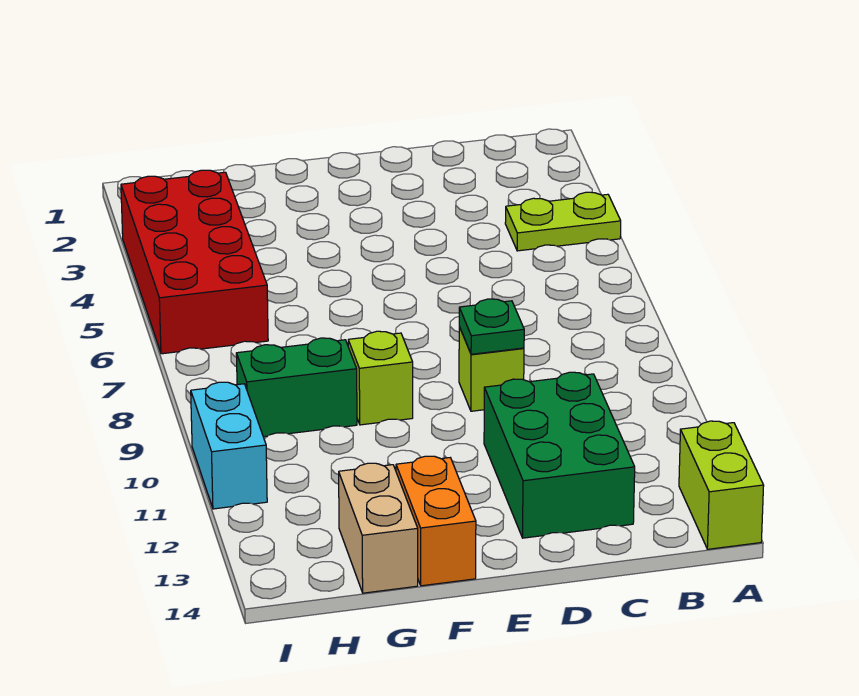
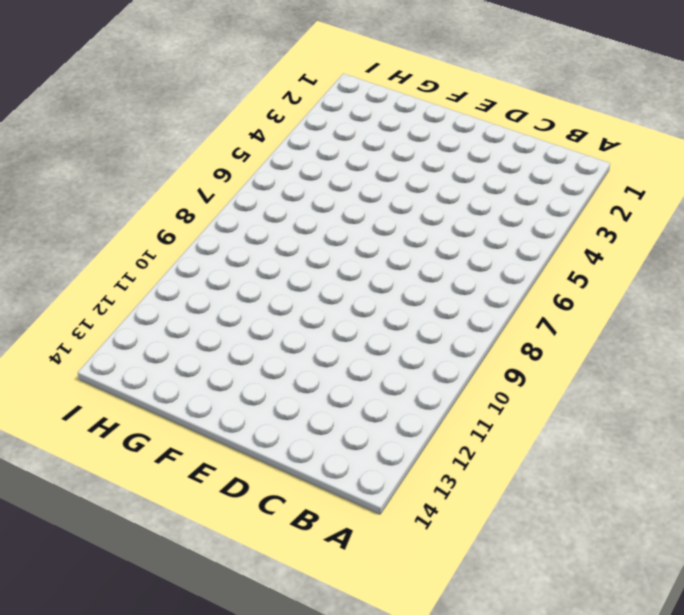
none -> lime plate A4:B4 level 1
none -> lime brick A13:A14 level 1

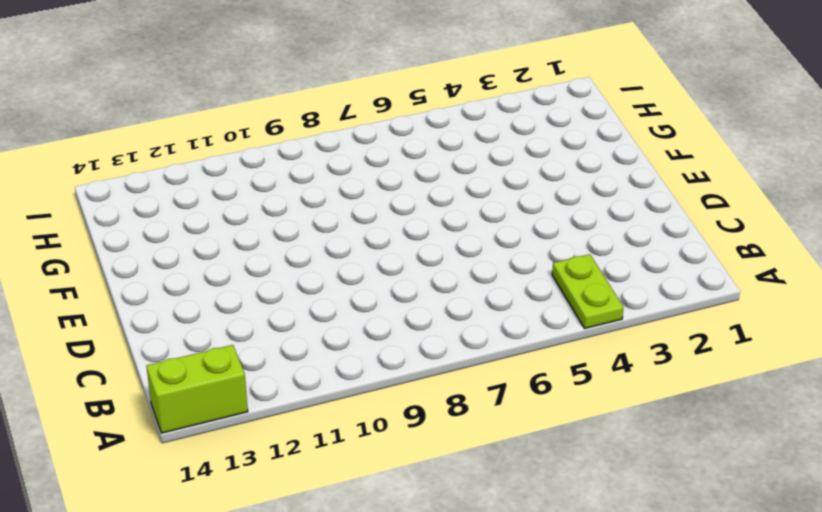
none -> green brick C11:D13 level 1
none -> lime brick D9 level 1

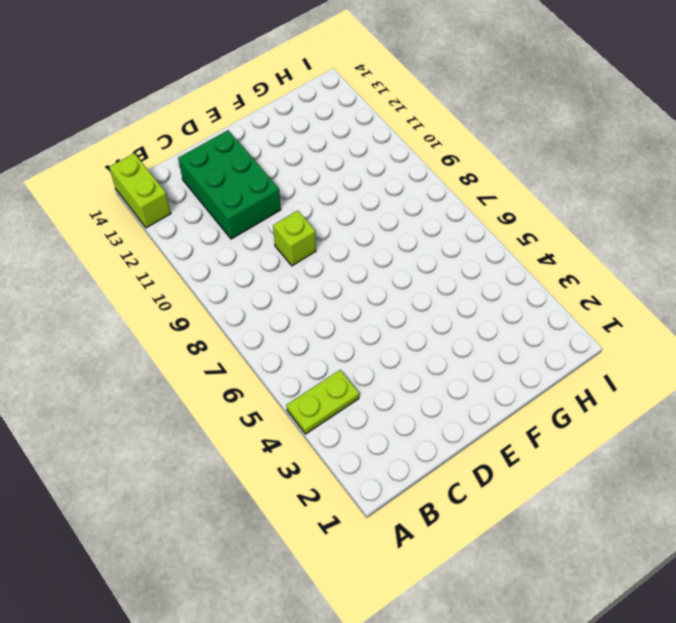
none -> lime brick F9 level 1
none -> orange brick F13:F14 level 1

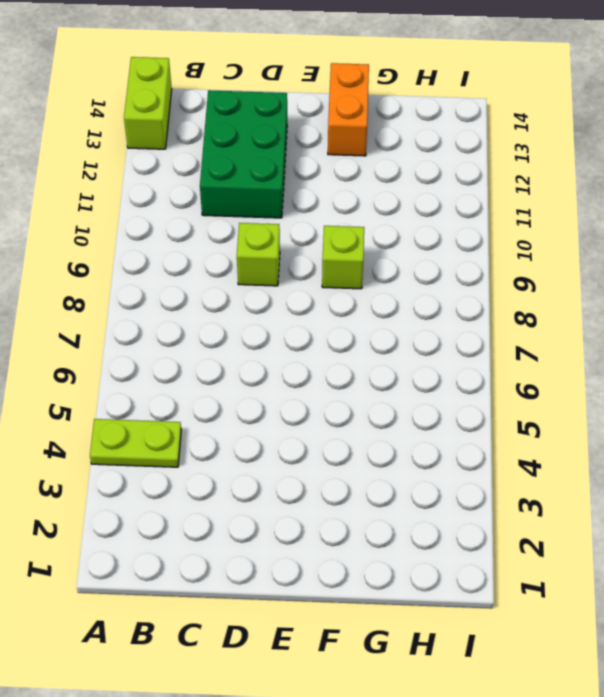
none -> green brick G9:H9 level 1
none -> tan brick G13:G14 level 1

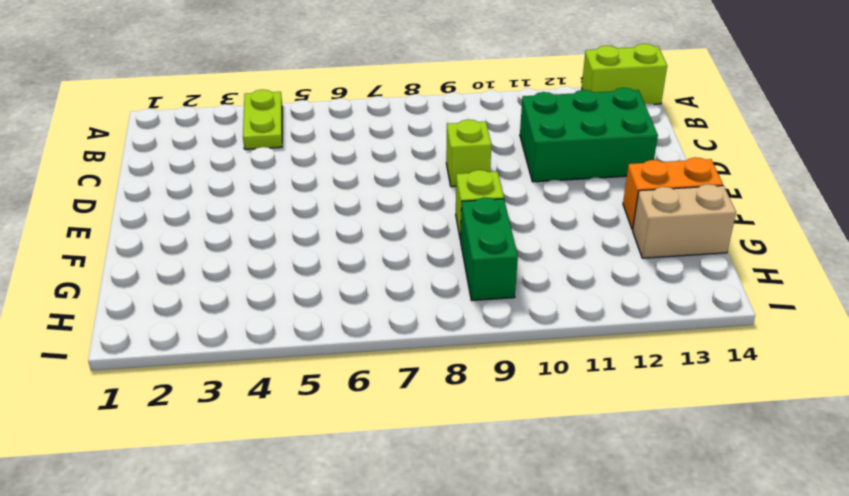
none -> red brick H3:I6 level 1
none -> cyan brick I10:I11 level 1

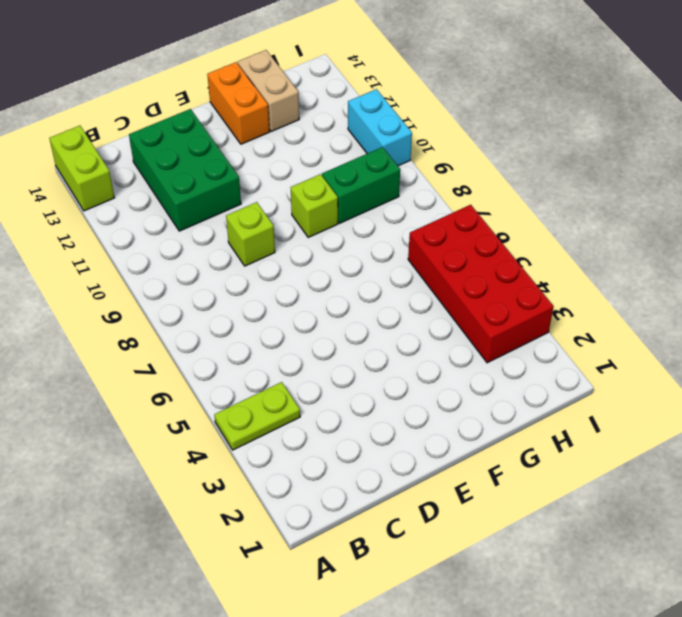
none -> green plate D9 level 2

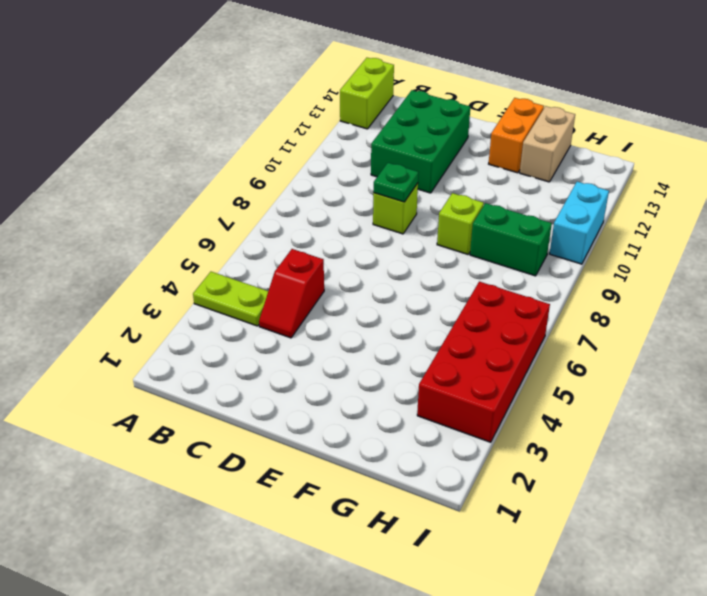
red slope C4:C5 level 1 top 5 -> none

